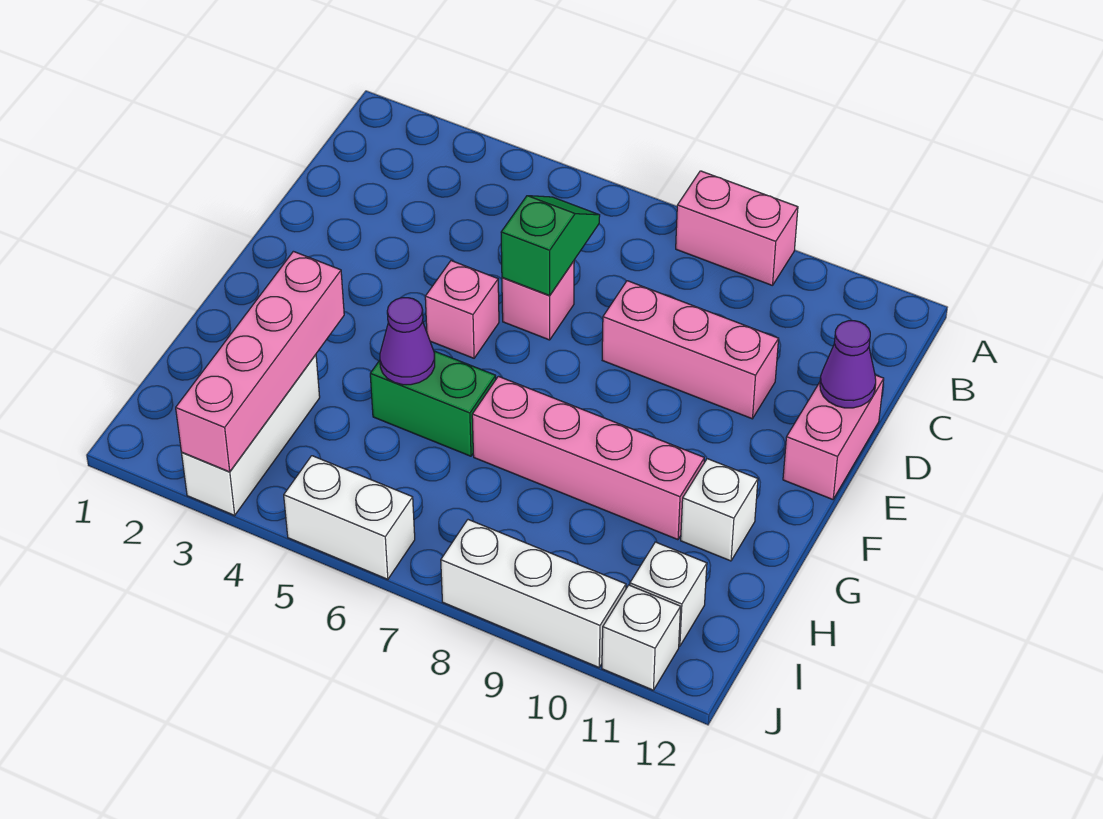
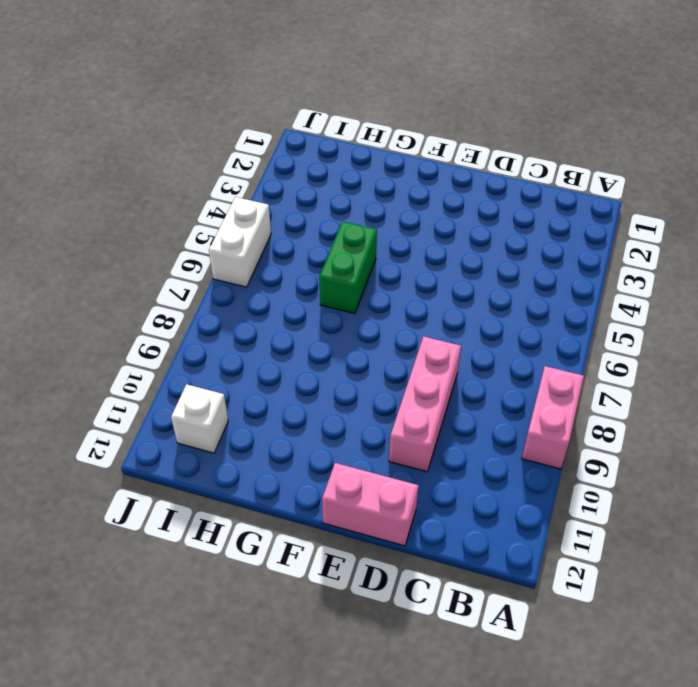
none -> pink brick D6 level 1
none -> pink brick E5 level 1
none -> pink brick G7:G10 level 1

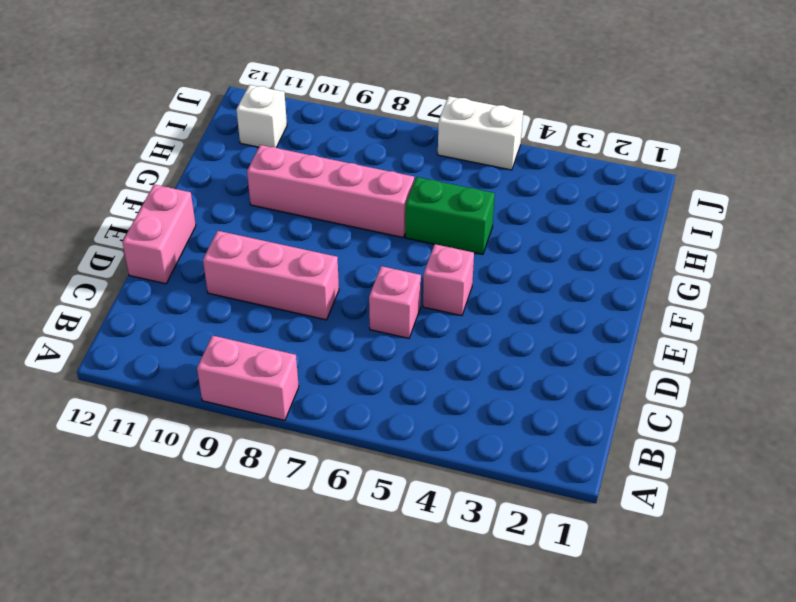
none -> white brick G11 level 1
none -> white brick H3:J3 level 1
none -> white brick J8:J10 level 1

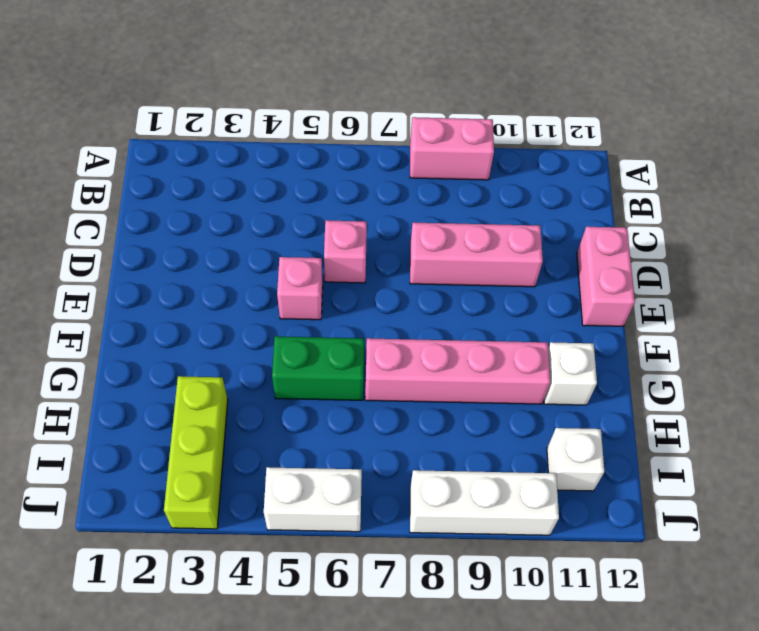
lime brick H3:J3 level 1 -> white brick H3:J3 level 1
none -> white brick J11 level 1
none -> green slope C6:D6 level 2 top D
none -> purple cone D12 level 2

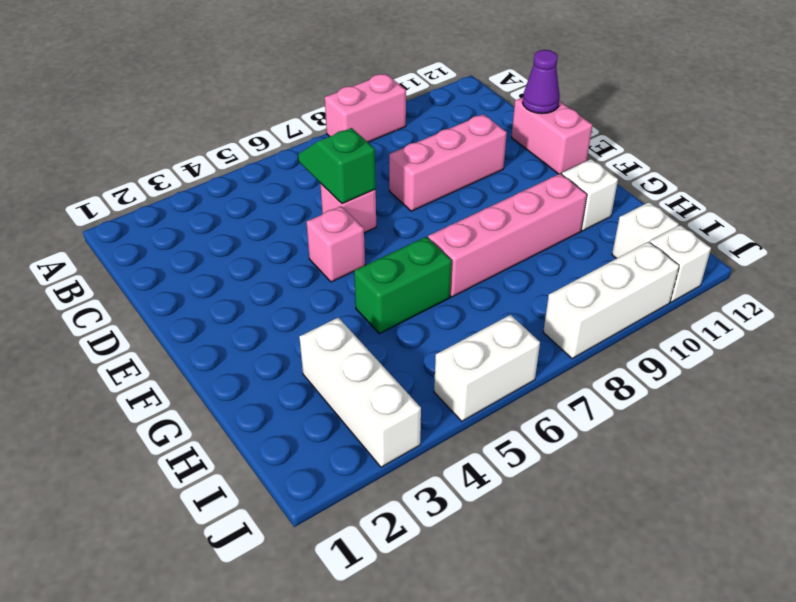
none -> pink brick G3:J3 level 2
none -> purple cone G5 level 2

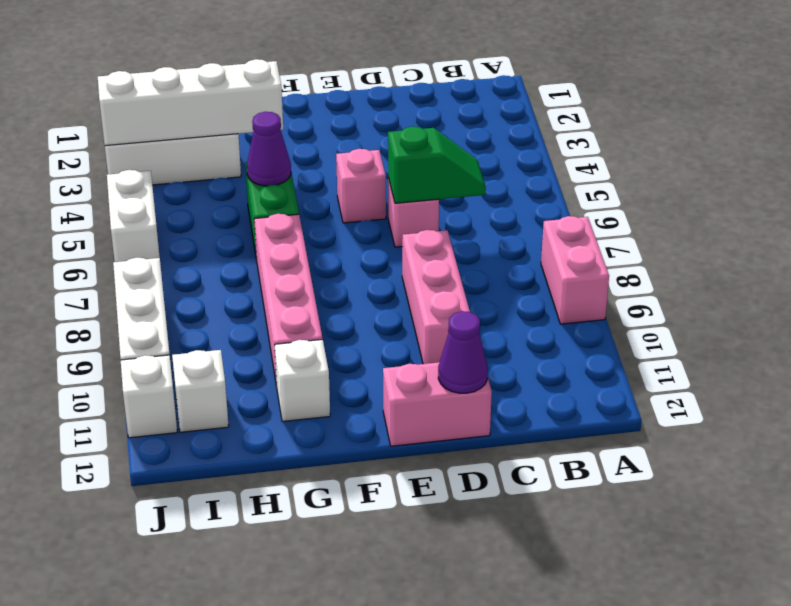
white brick G3:J3 level 2 -> pink brick G3:J3 level 2

